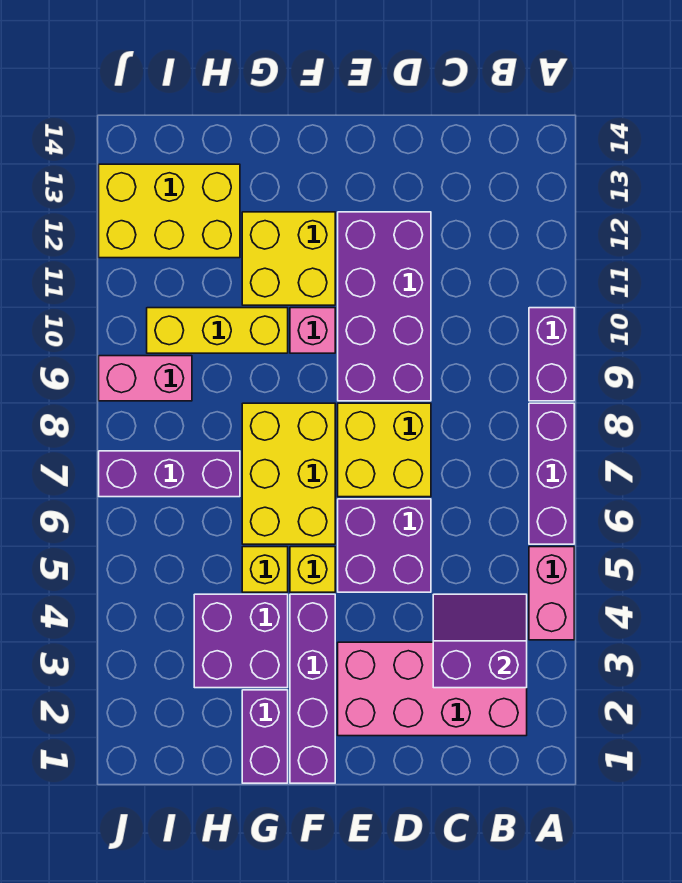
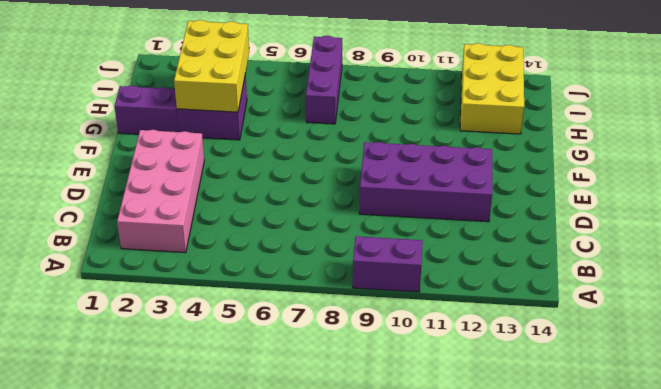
yellow brick G3:I4 level 2 -> yellow brick F6:G8 level 1
none -> pink brick A4:A5 level 1
none -> purple brick A6:A8 level 1
none -> purple brick D5:E6 level 1

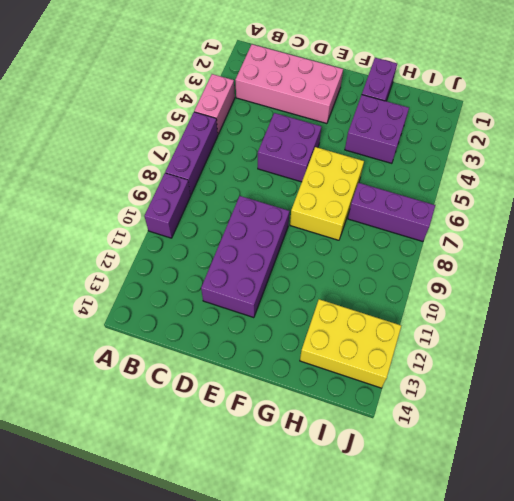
none -> yellow brick D7:E8 level 1
none -> purple brick F1:F4 level 1
none -> yellow brick F5 level 1

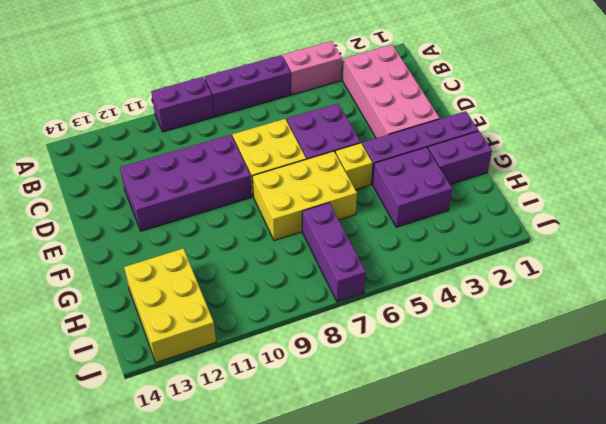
none -> pink brick F10 level 1
none -> yellow brick F11:G12 level 1
none -> yellow brick G5 level 1

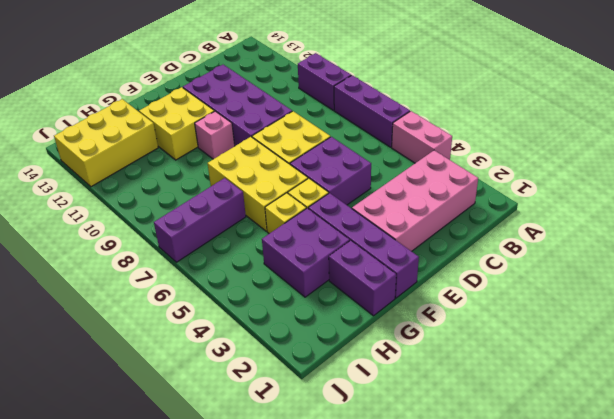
none -> yellow brick G10:I10 level 1
none -> pink brick I9:J9 level 1
none -> purple slope B3:C4 level 2 top 3

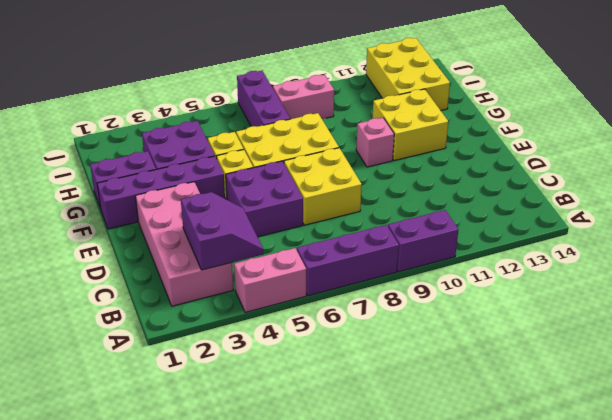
pink brick I8:I9 level 1 -> pink brick I9:J9 level 1
none -> purple brick D9:E12 level 1
none -> yellow brick G10:I10 level 1

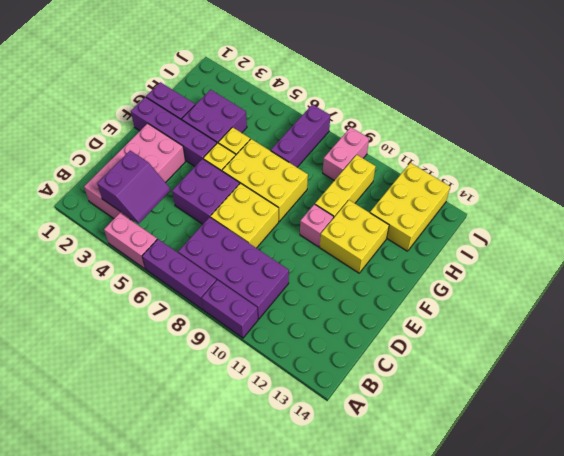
purple brick B7:C10 level 1 -> purple brick D9:E12 level 1

